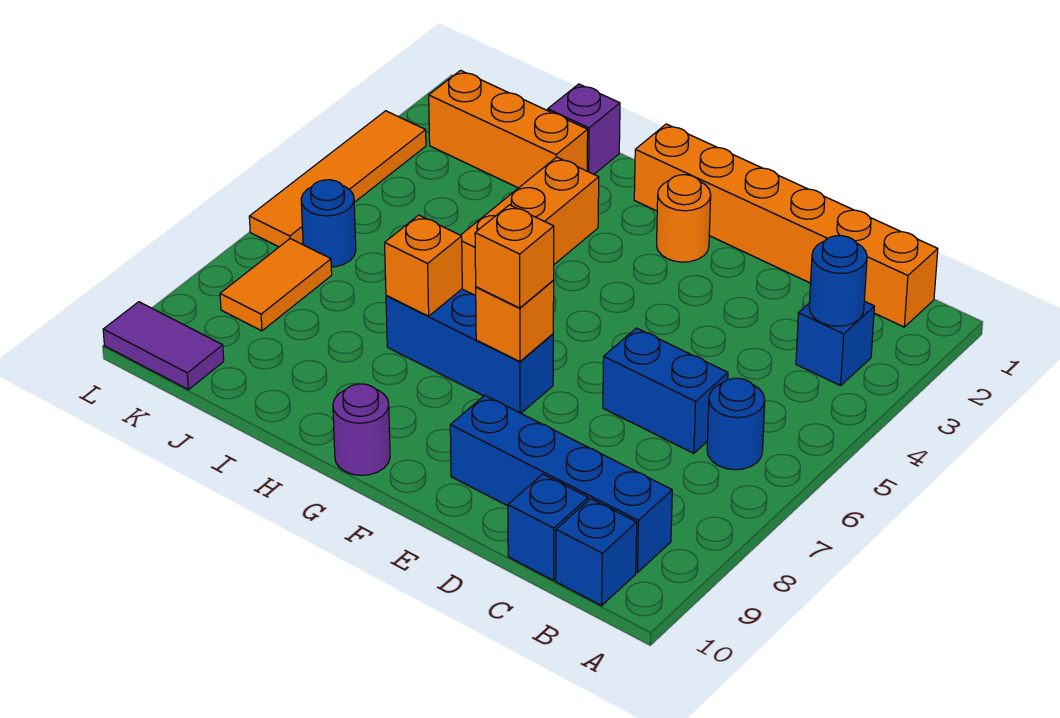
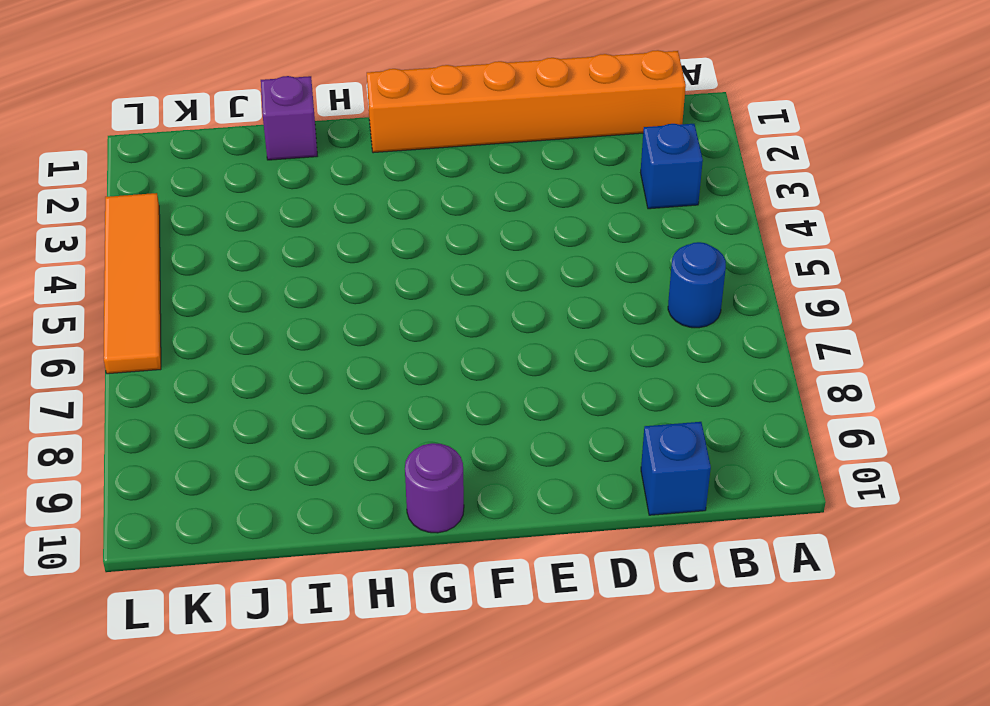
none -> blue brick B9:E9 level 1
none -> blue brick B10 level 1
none -> blue brick C6:D6 level 1

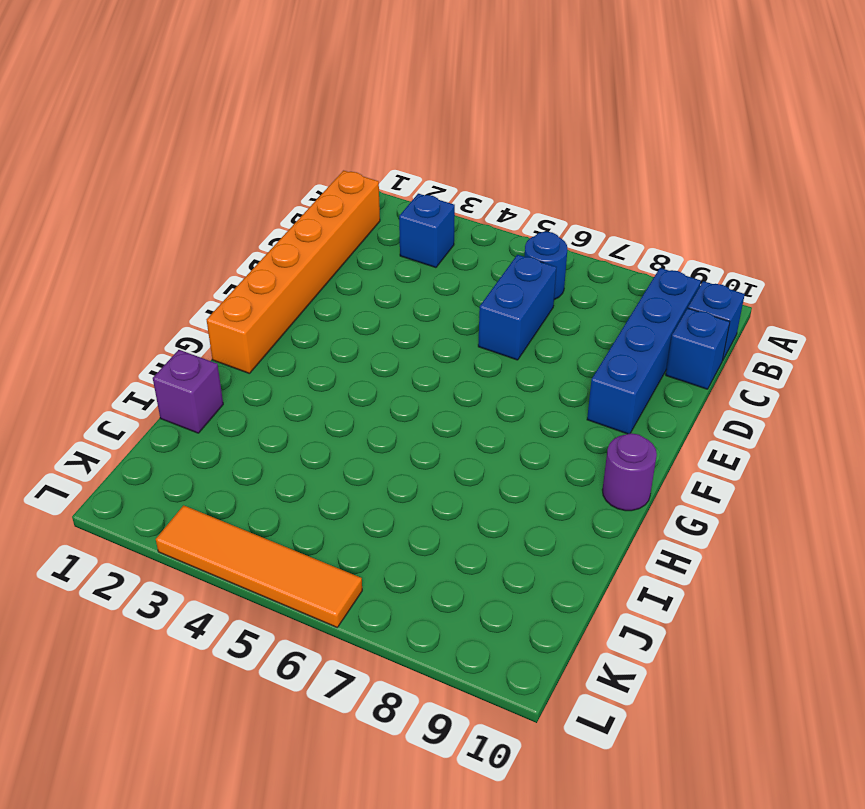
none -> orange round brick F2 level 1
none -> blue brick F7:H7 level 1
none -> orange brick H3:H5 level 1

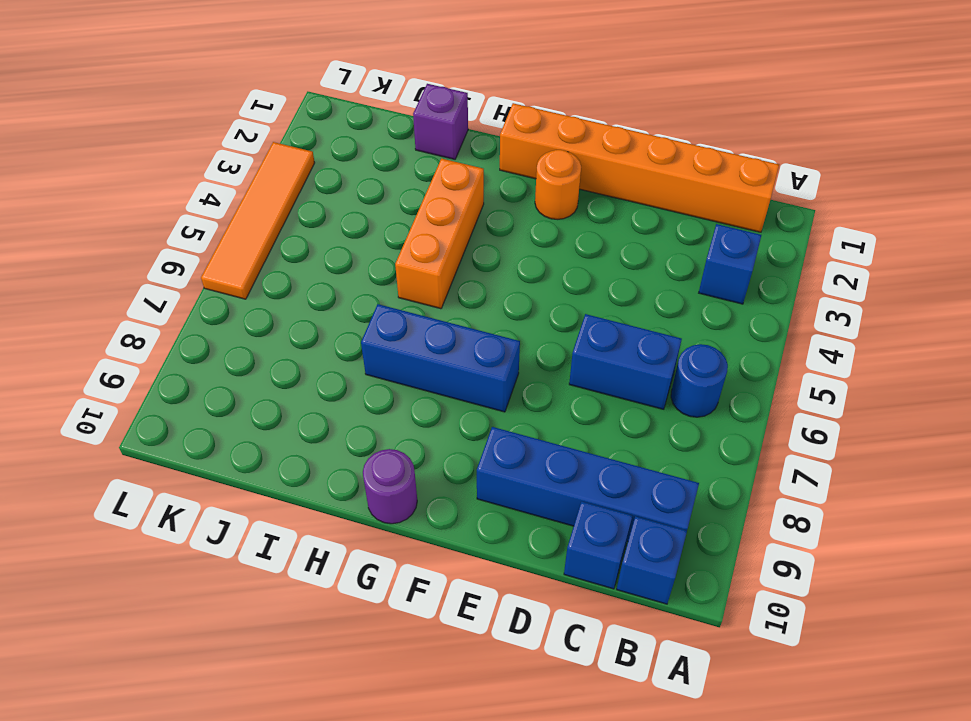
none -> orange brick I2:K2 level 1
none -> blue round brick K6 level 1
none -> orange tile K7:K8 level 1

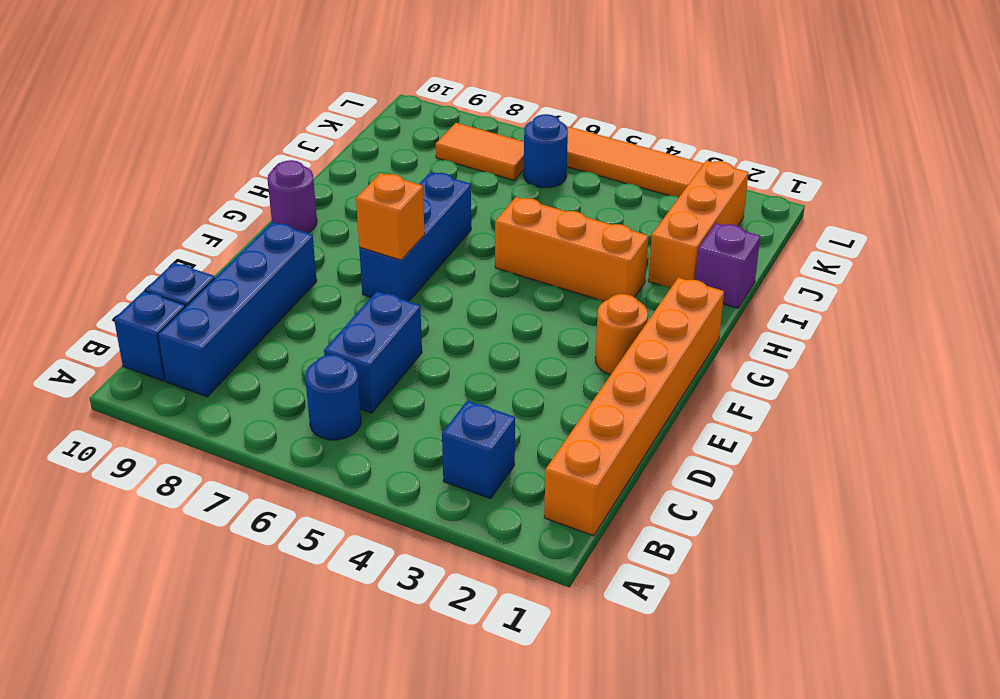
none -> purple tile K10:L10 level 1
none -> blue round brick B3 level 2
none -> orange brick H7 level 2

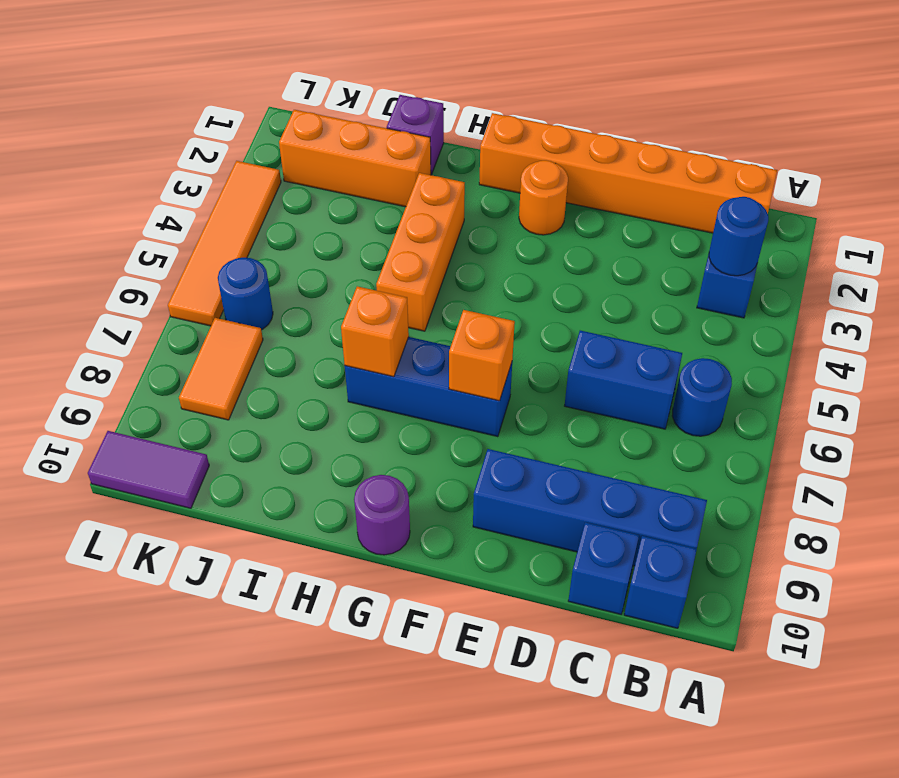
none -> orange brick F7 level 3

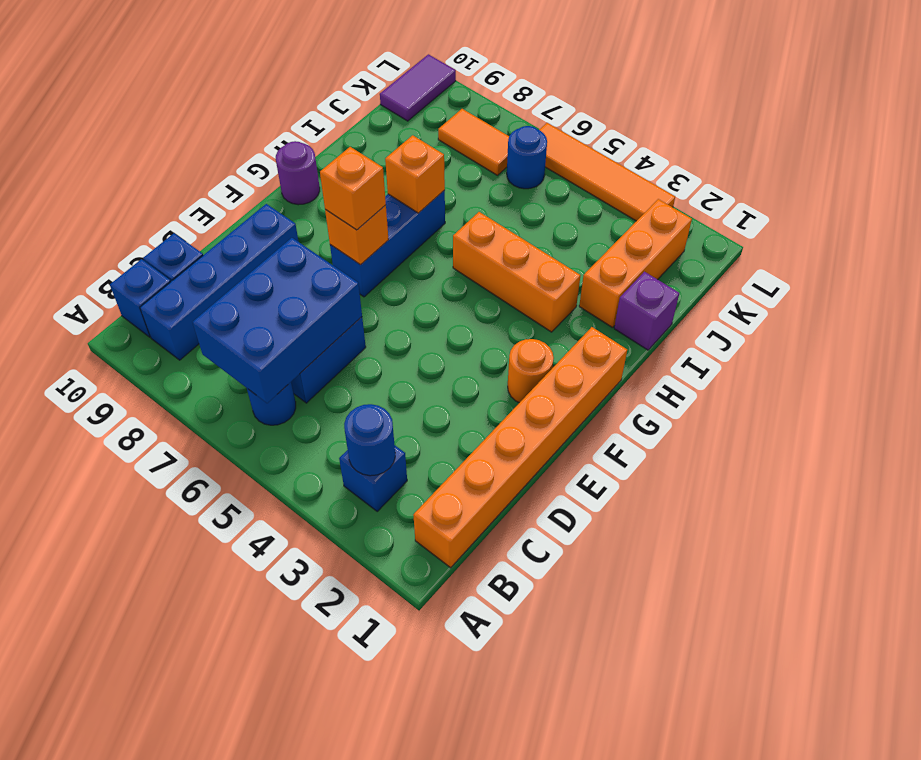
blue brick B6:D7 level 2 -> none

